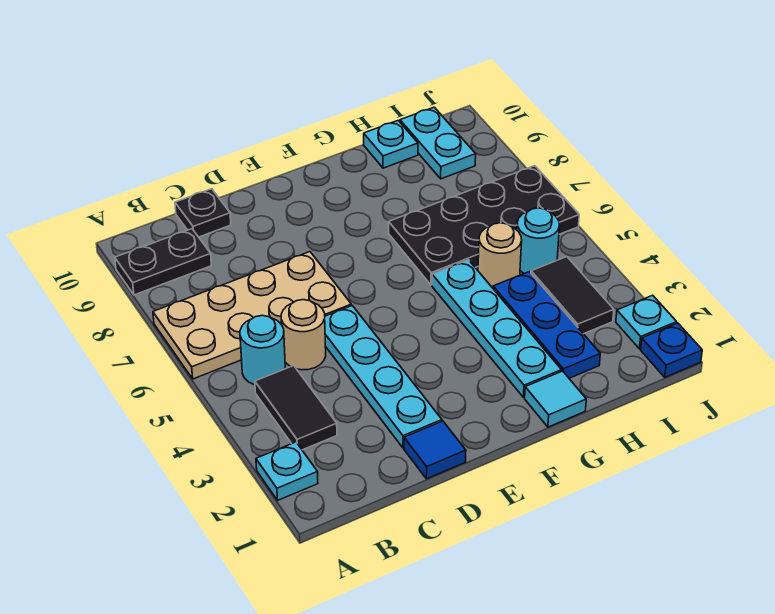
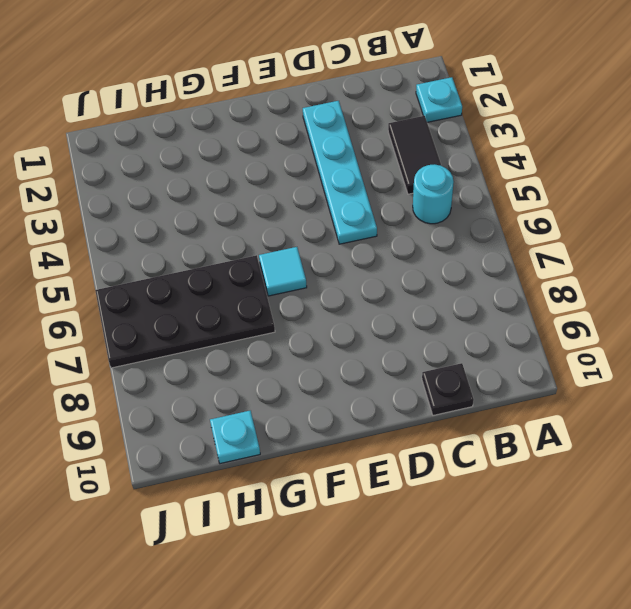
cyan tile F6 level 1 -> cyan tile G1 level 1
none -> tan plate A6:D7 level 1
none -> black plate A9:B9 level 1
none -> tan round brick C5 level 1

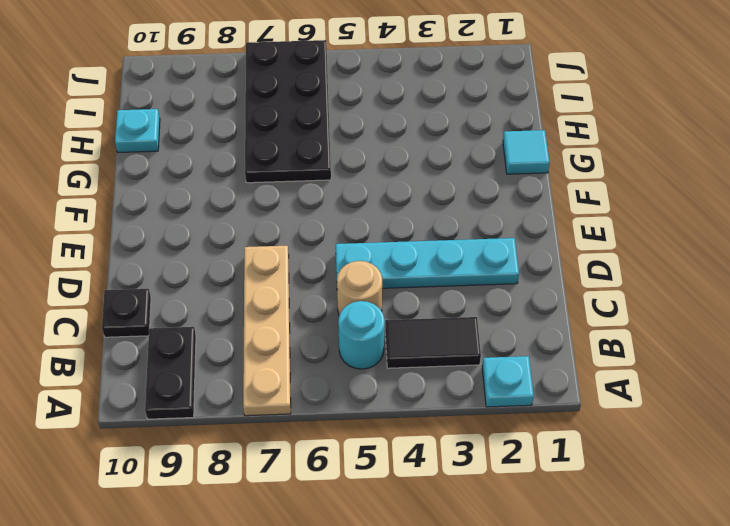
tan plate A7:D7 level 1 -> tan plate A6:D7 level 1
none -> blue tile D1 level 1
none -> cyan plate G2:G5 level 1
none -> blue plate H2:H4 level 1

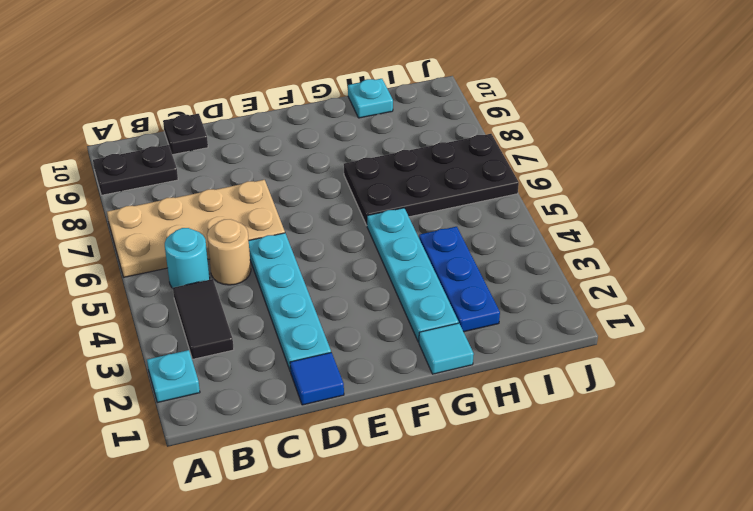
none -> tan round brick H5 level 1
none -> black tile I3:I4 level 1
none -> cyan round brick I5 level 1

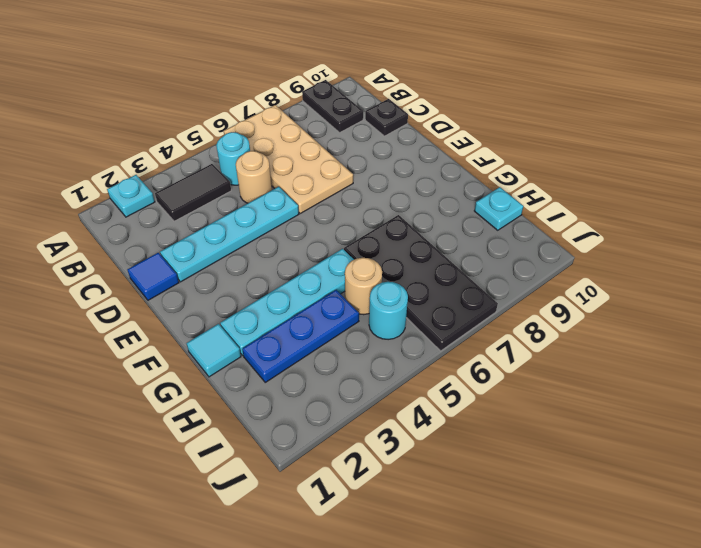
none -> black tile I3:I4 level 1
none -> cyan plate I9:I10 level 1
none -> blue plate J1 level 1

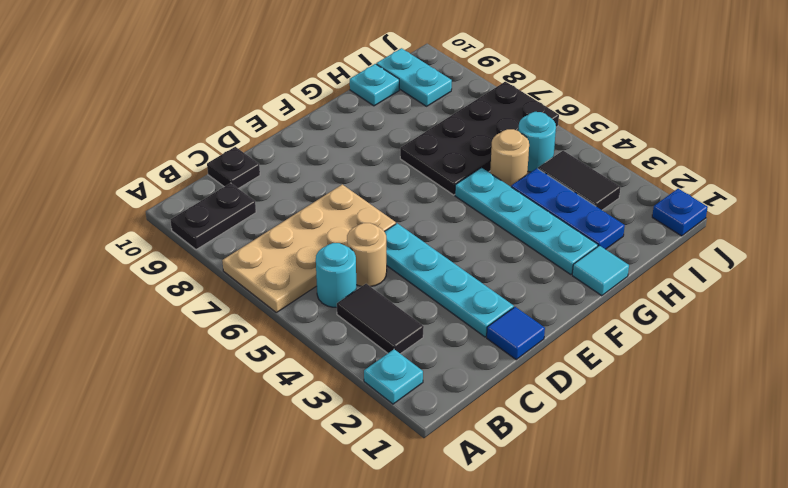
none -> cyan plate J2 level 1

